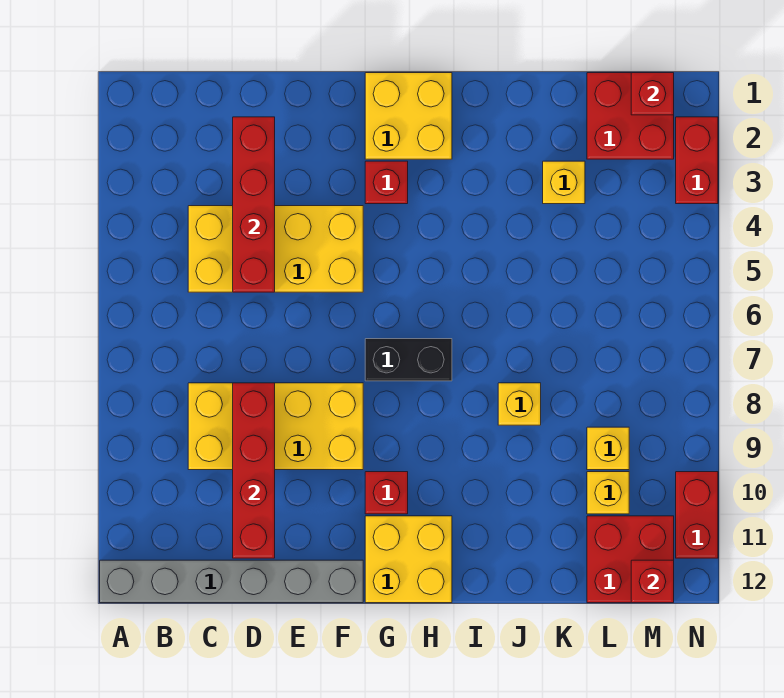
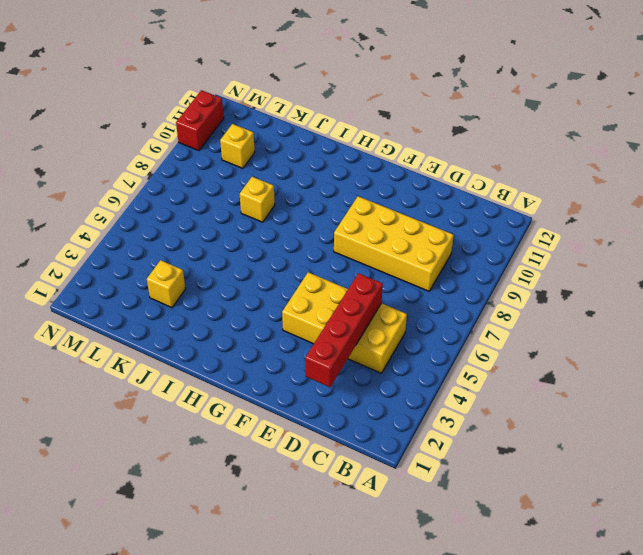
none -> grey brick A12:F12 level 1
none -> yellow brick G1:H2 level 1
none -> red brick G3 level 1

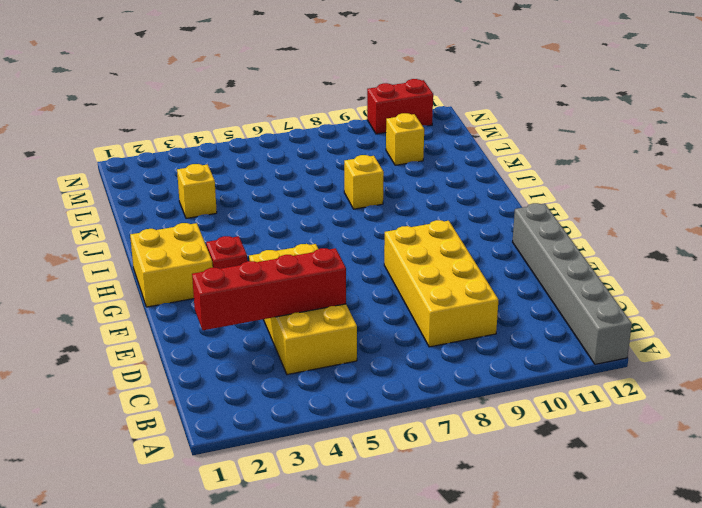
none -> black brick G7:H7 level 1
none -> red brick G10 level 1
none -> yellow brick G11:H12 level 1

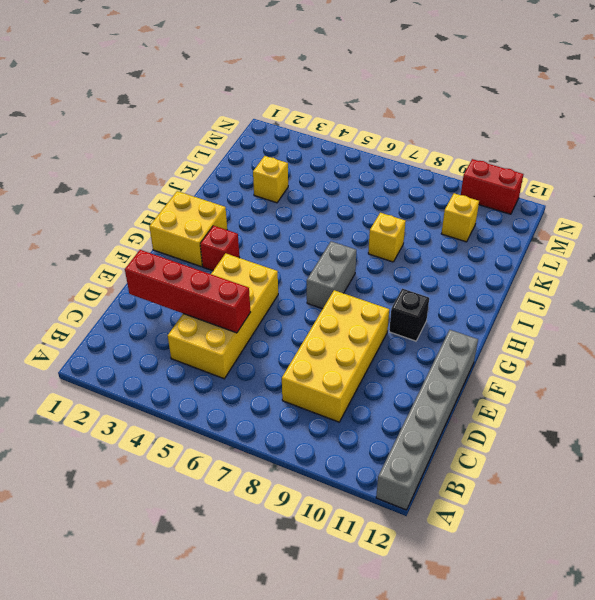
grey brick G7:H7 level 1 -> black brick G7:H7 level 1
black brick G10 level 1 -> red brick G10 level 1
none -> yellow brick G11:H12 level 1
none -> red brick L1:M2 level 1
none -> yellow brick L9 level 1

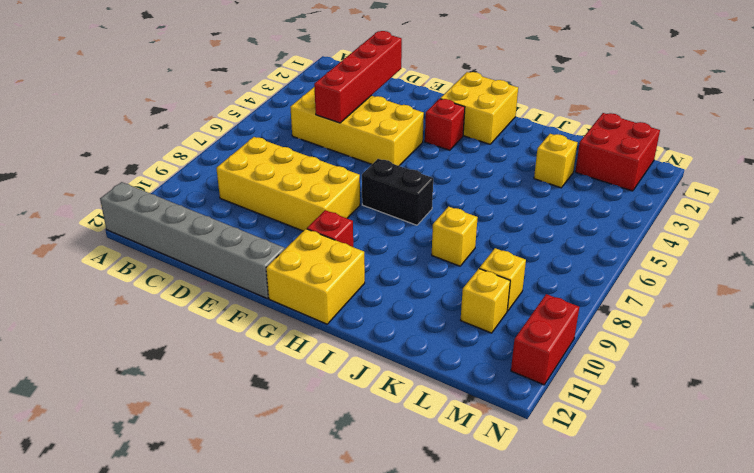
none -> red brick L11:M12 level 1
none -> red brick N2:N3 level 1
none -> red brick D8:D11 level 2

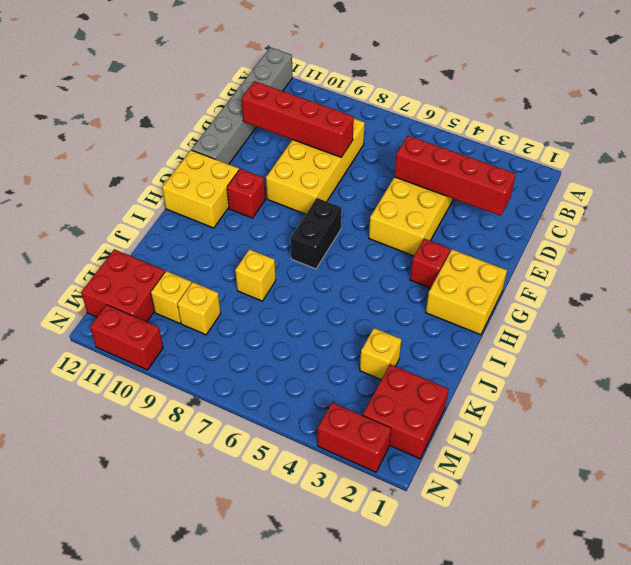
none -> red brick M1 level 2
none -> red brick M12 level 2

